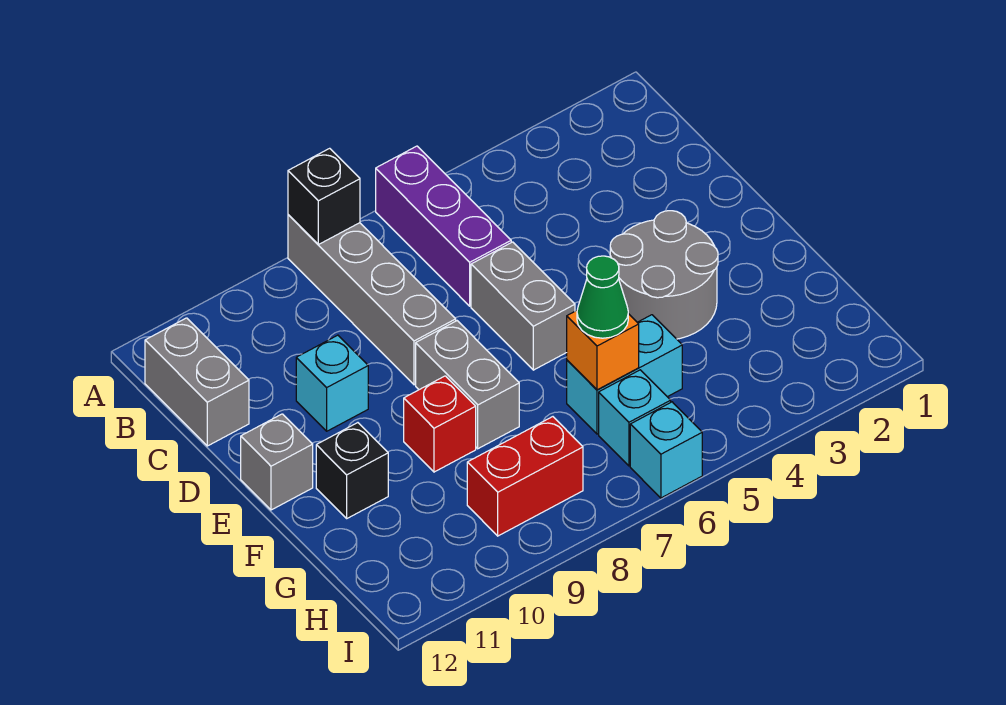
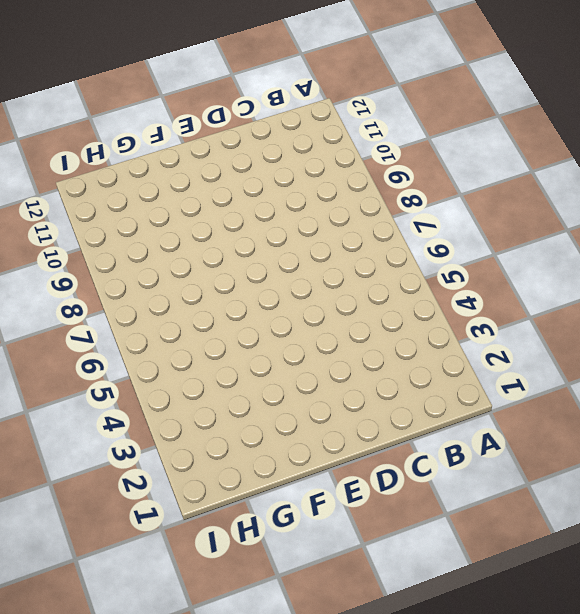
none -> purple brick A6:C6 level 1
none -> grey brick A8:D8 level 1
none -> grey brick B12:C12 level 1

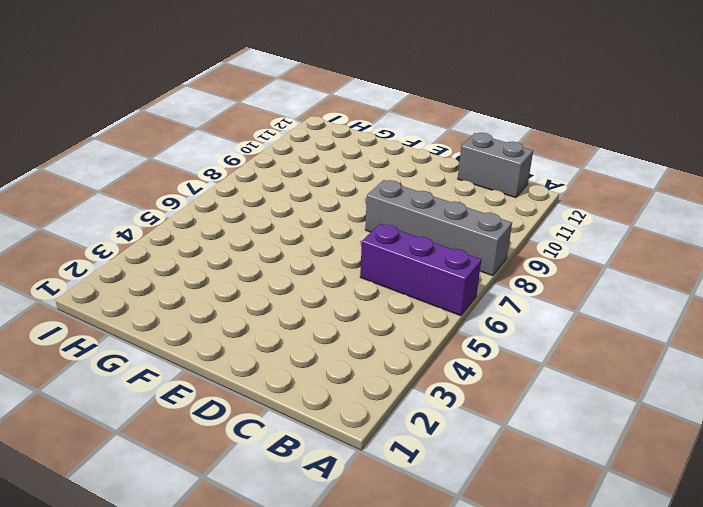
none -> grey brick D6:E6 level 1
none -> cyan brick D10 level 1
none -> grey round brick E3:F4 level 1

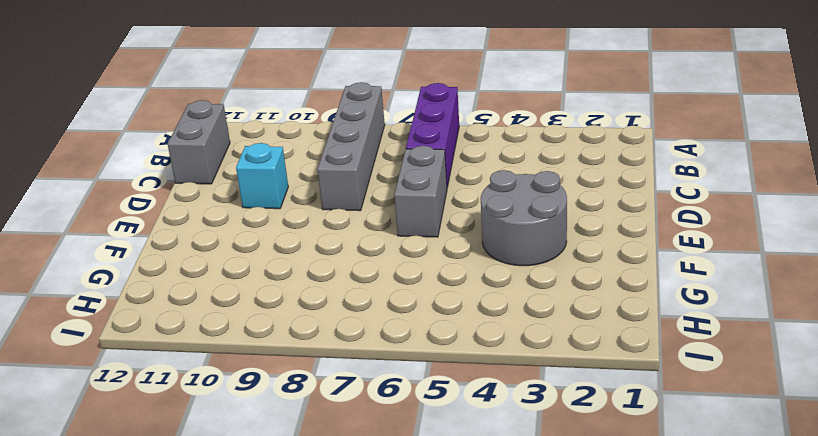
none -> grey brick E8:F8 level 1
none -> grey brick E12 level 1
none -> red brick F9 level 1

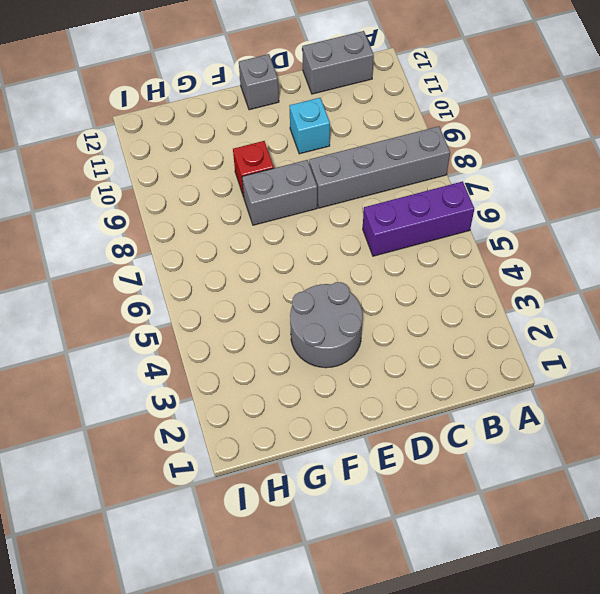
none -> grey brick D6:E6 level 1
none -> black brick F11 level 1
none -> cyan brick G5:G6 level 1

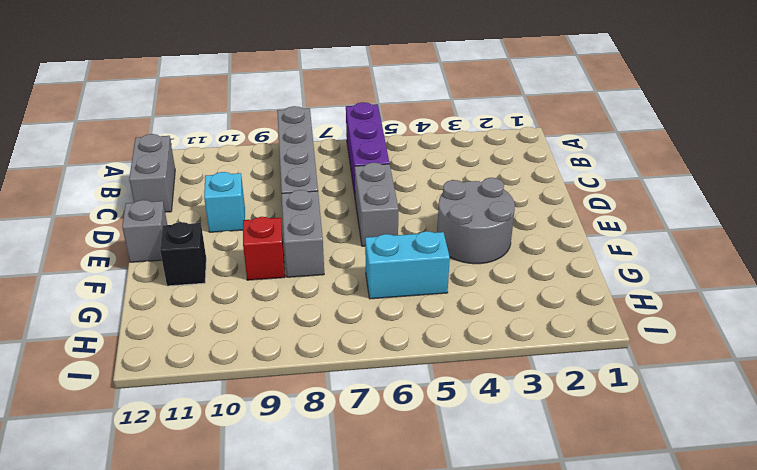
none -> cyan brick H6 level 1
none -> red brick H8:H9 level 1
none -> cyan brick I6 level 1

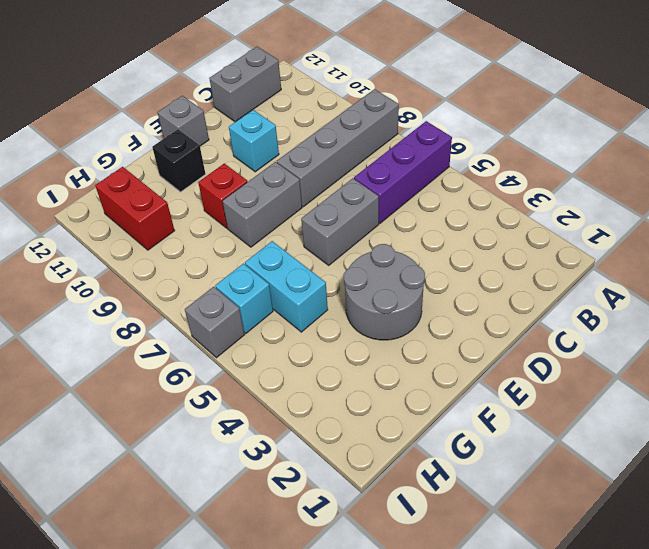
red brick H10:H11 level 1 -> red brick H8:H9 level 1
grey brick I6 level 1 -> cyan brick I6 level 1
none -> black brick A8 level 2
none -> orange brick G6 level 2
none -> green cone G6 level 3

